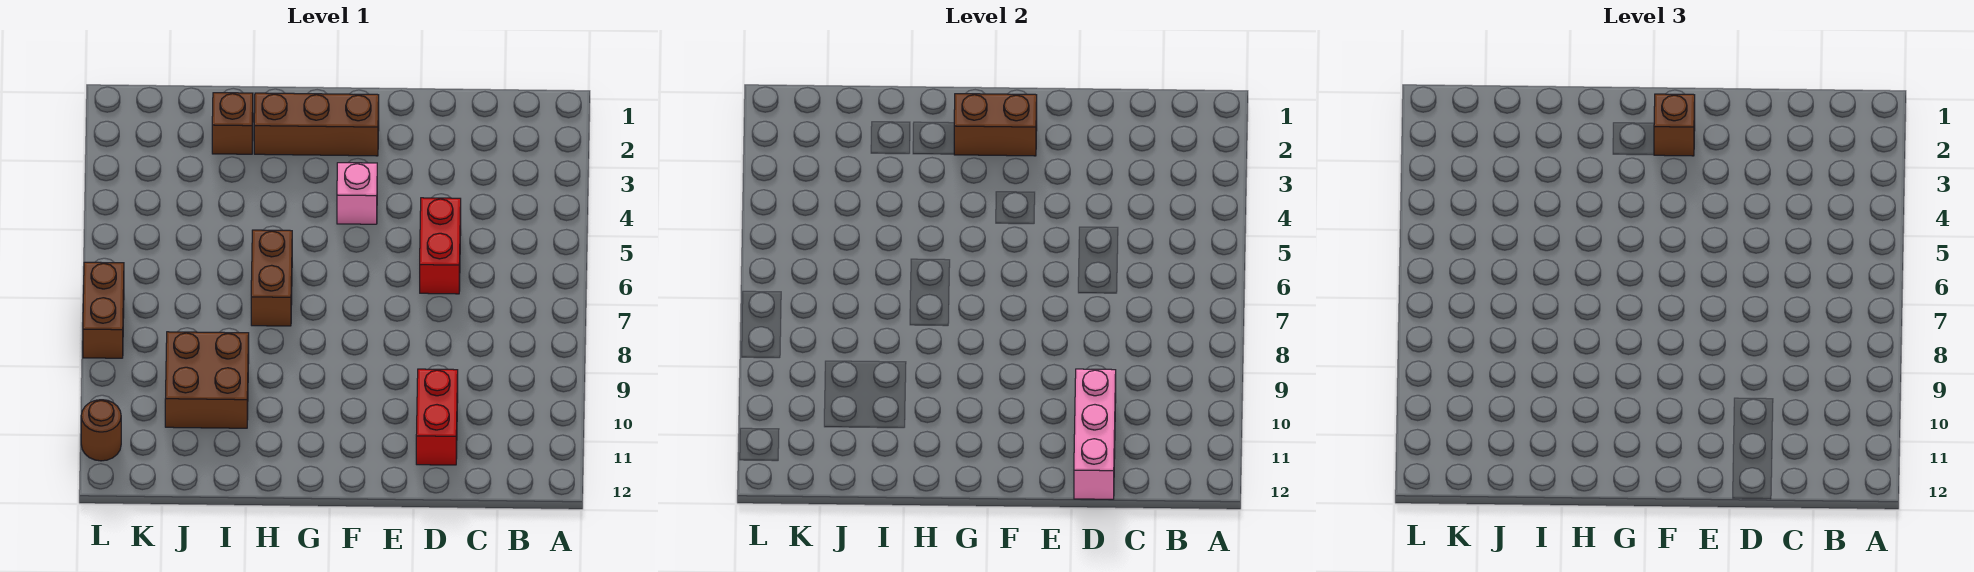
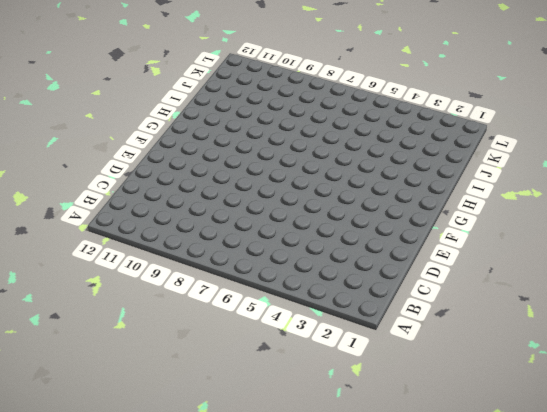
none -> red brick D5:D6 level 1
none -> red brick D10:D11 level 1
none -> brown brick F2:H2 level 1

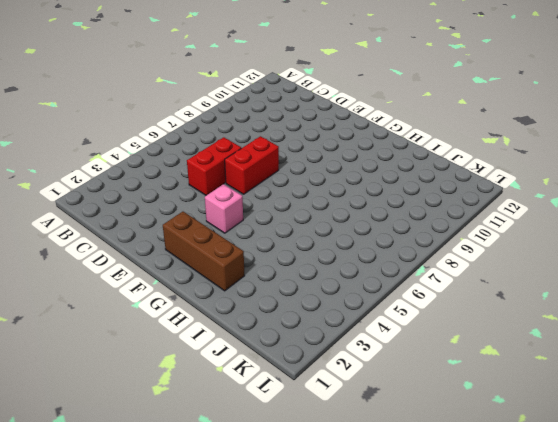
red brick E6:E7 level 1 -> red brick D10:D11 level 1
none -> brown brick H6:H7 level 1
none -> brown brick I2 level 1
none -> brown brick I9:J10 level 1

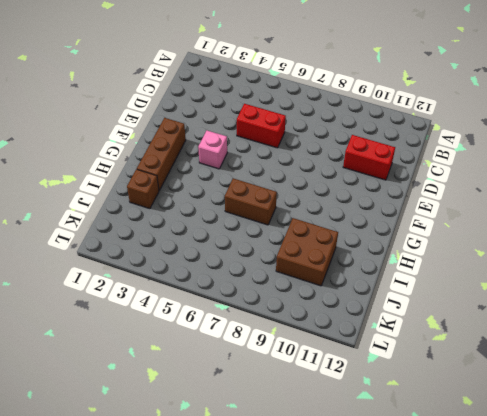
none -> brown brick L7:L8 level 1
none -> brown round brick L11 level 1
none -> pink brick D10:D12 level 2

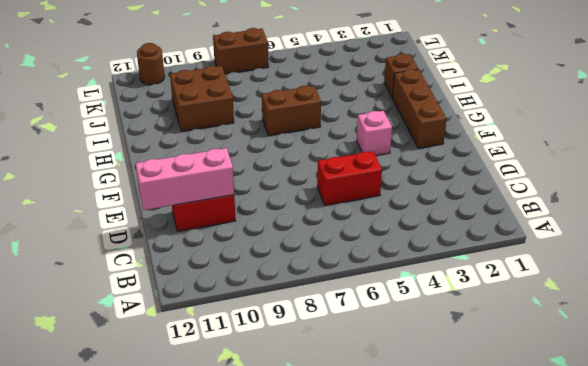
none -> brown brick F2:G2 level 2
none -> brown brick F2 level 3

